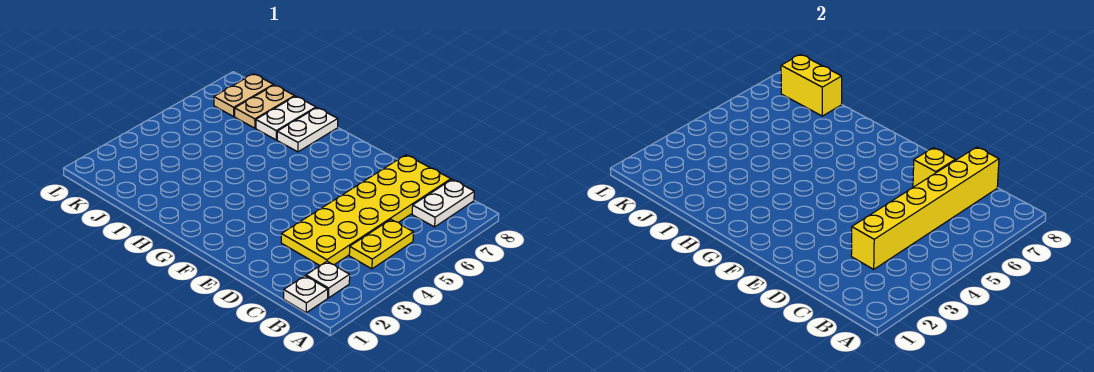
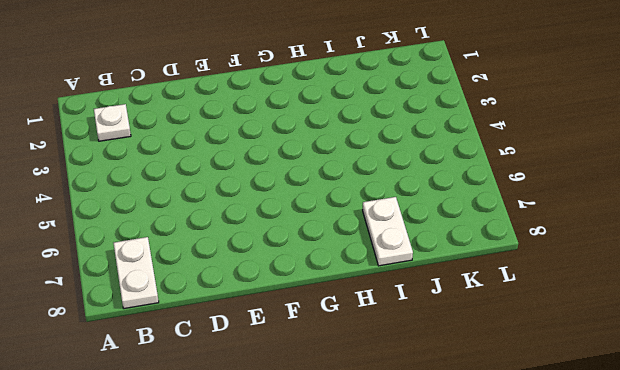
none -> white plate B1 level 1
none -> yellow plate B4:B5 level 1
none -> yellow plate C3:D8 level 1

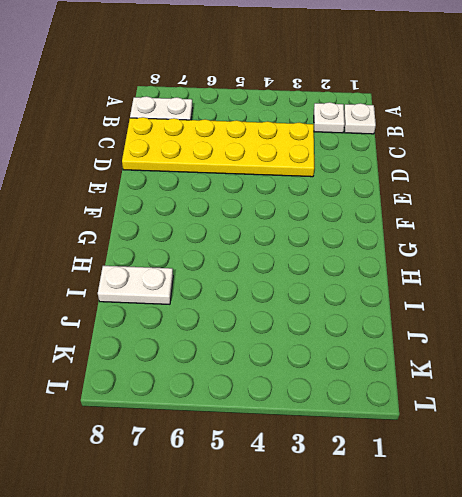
none -> yellow plate B4:B5 level 1
none -> white plate H7:H8 level 1
none -> tan plate J7:J8 level 1

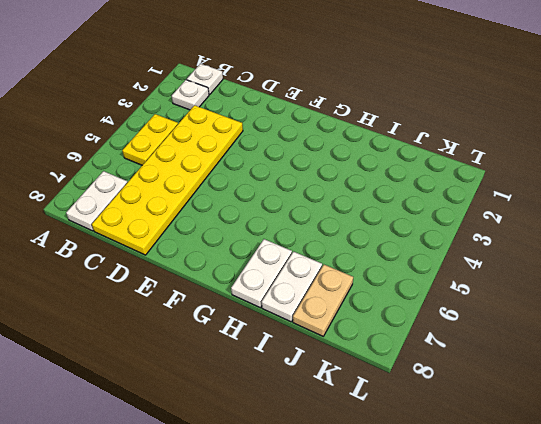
none -> tan plate K7:K8 level 1
none -> yellow brick C3:C8 level 2
none -> yellow brick D7 level 2

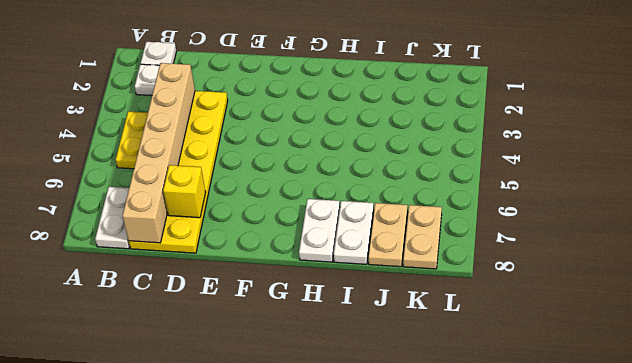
tan brick C3:C8 level 2 -> yellow brick C3:C8 level 2
none -> yellow brick J8:K8 level 2

